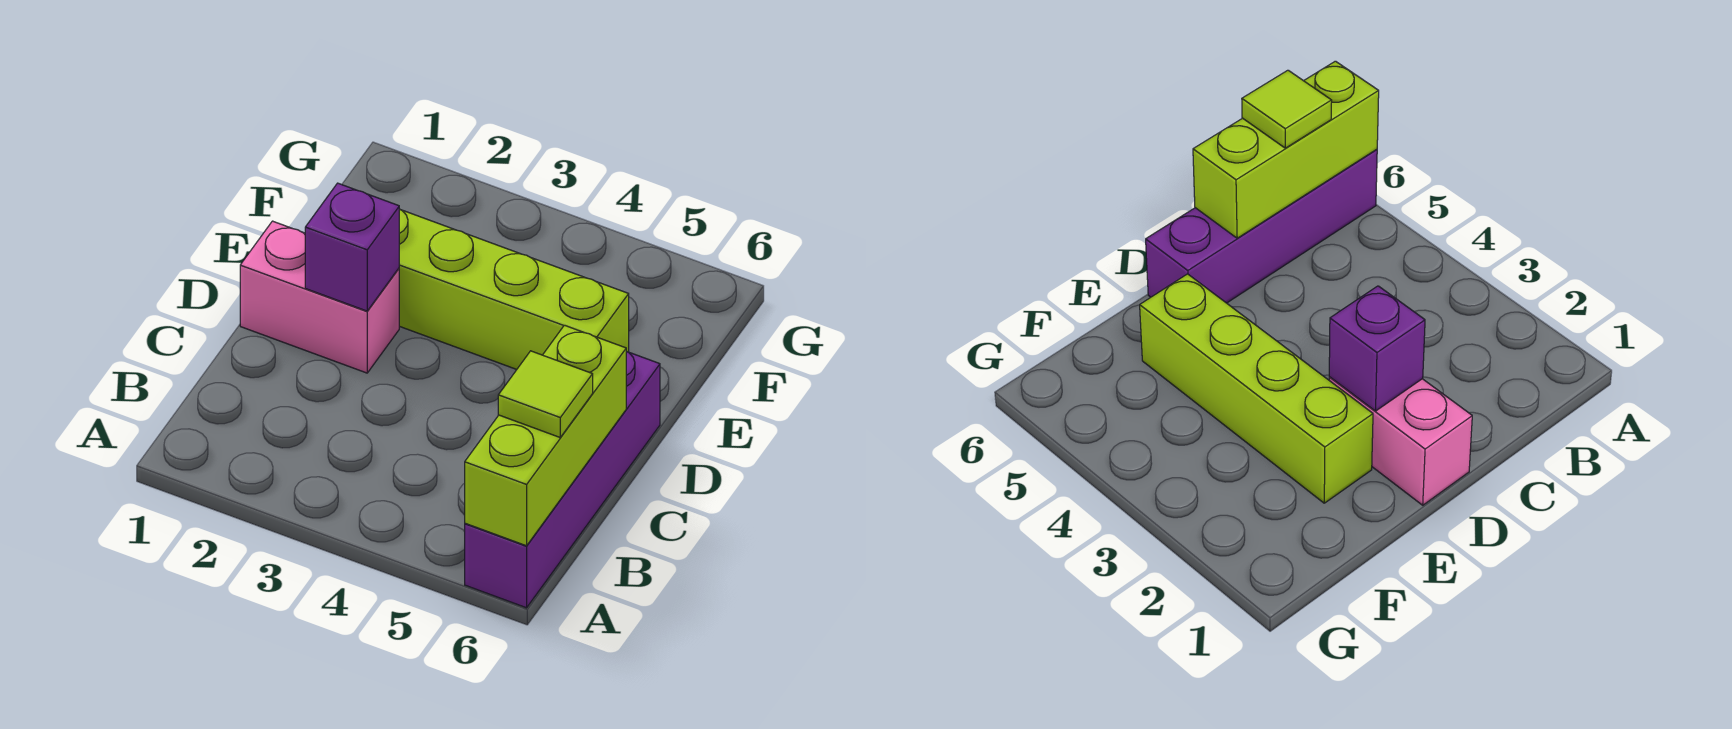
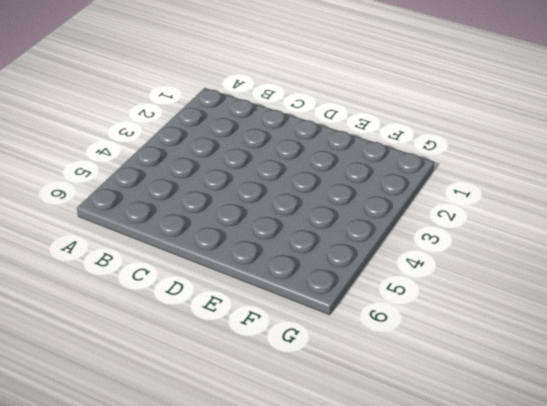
none -> purple brick A6:D6 level 1
none -> pink brick D1:D2 level 1

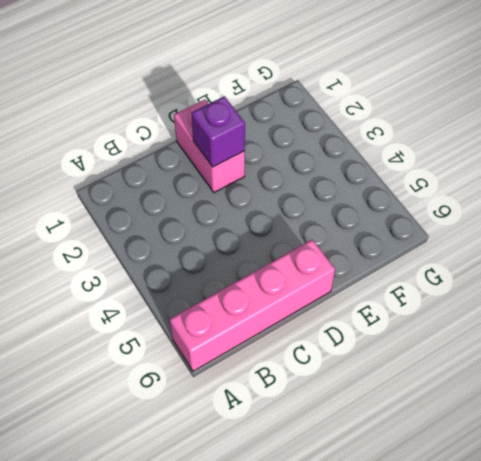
pink brick A6:D6 level 1 -> purple brick A6:D6 level 1
none -> lime brick E2:E5 level 1
none -> lime brick A6:C6 level 2

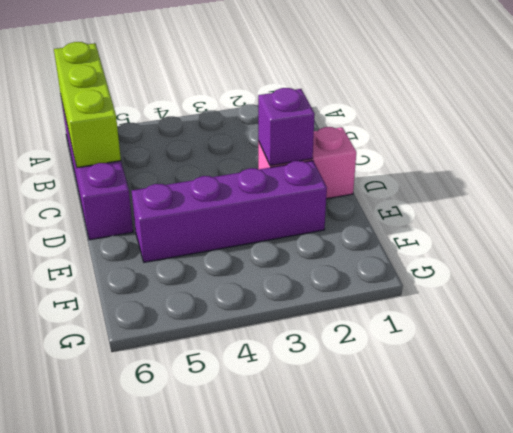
purple brick E2:E5 level 1 -> lime brick E2:E5 level 1
none -> lime tile B6 level 3

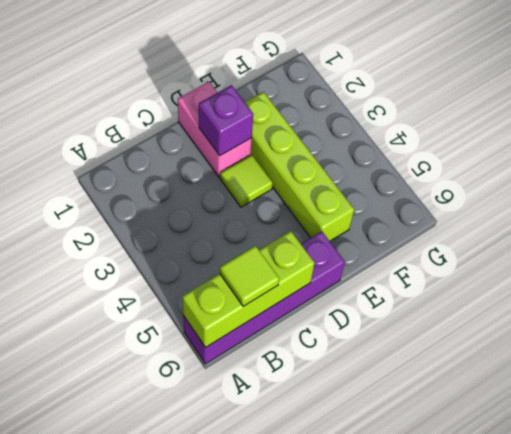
lime tile D3 level 1 -> none

